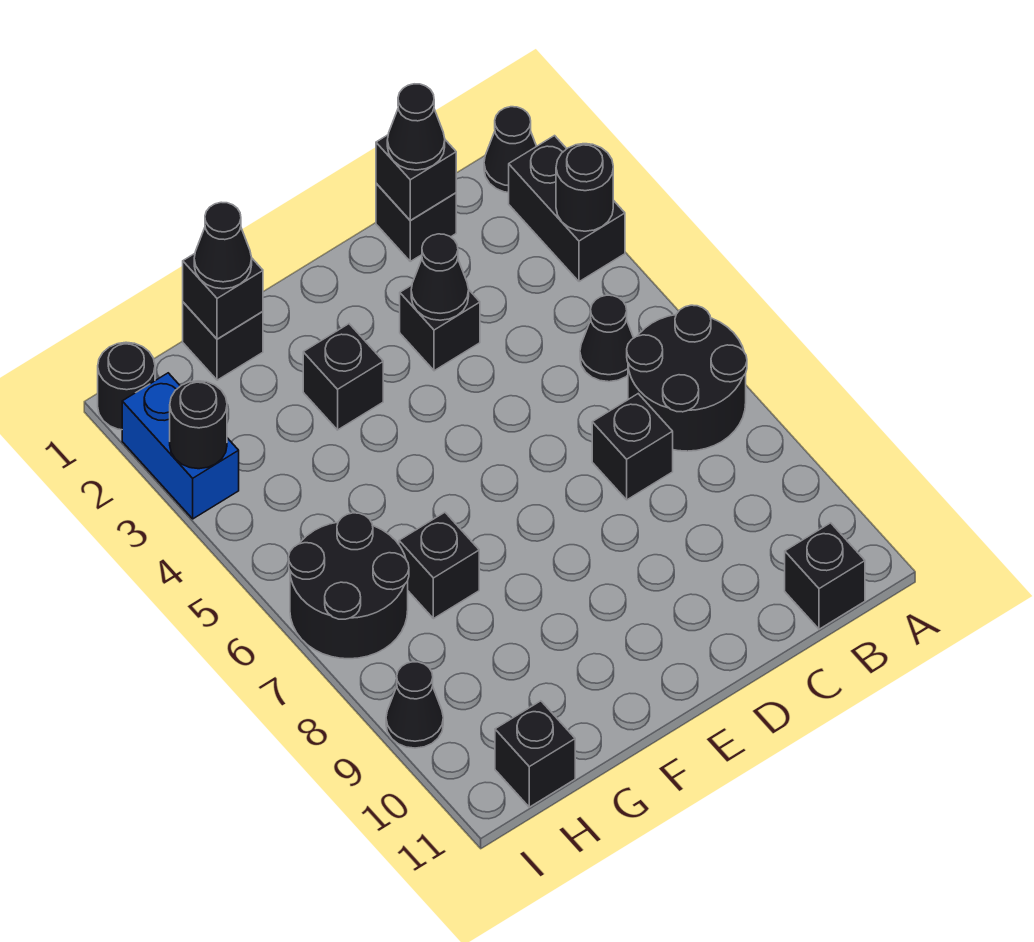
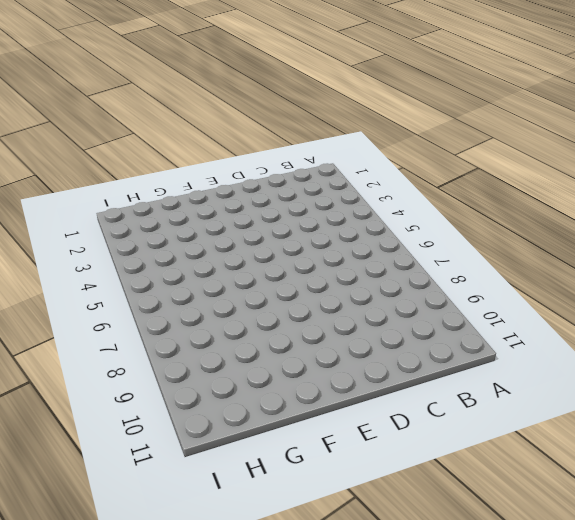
none -> black cone A1 level 1
none -> black brick A2:A3 level 1
none -> black round brick A6:B7 level 1

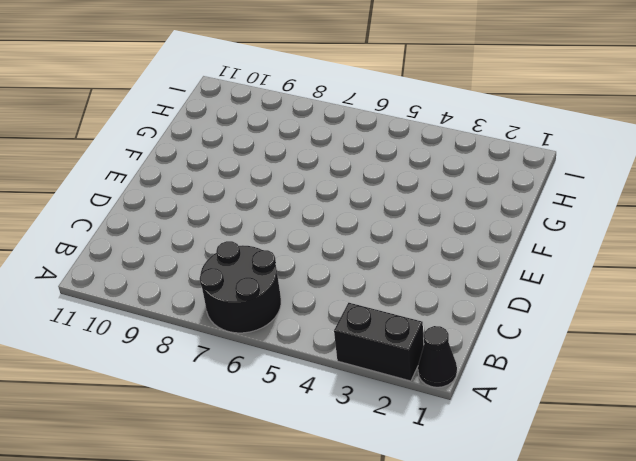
none -> black cone B5 level 1
none -> black brick B11 level 1
none -> black brick C1 level 1

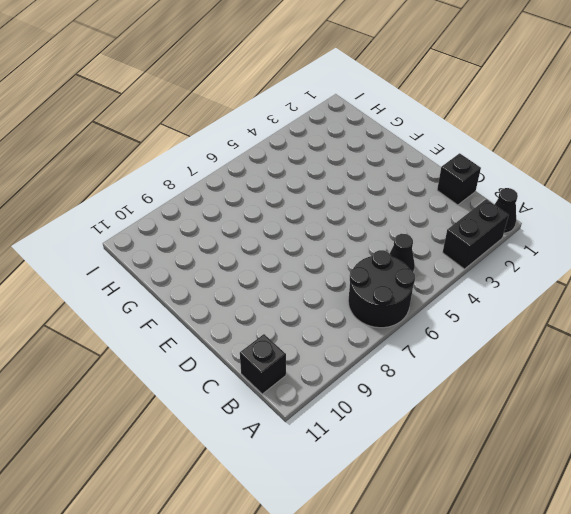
none -> black brick C7 level 1
none -> black brick D3 level 1
none -> black brick F3 level 1

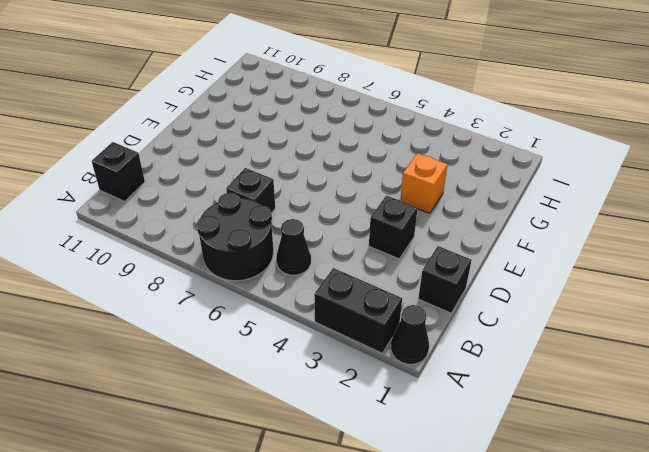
orange brick F3 level 1 -> black brick F3 level 1
none -> black brick G1 level 1
none -> black brick G7 level 1
none -> black round brick H6:I7 level 1

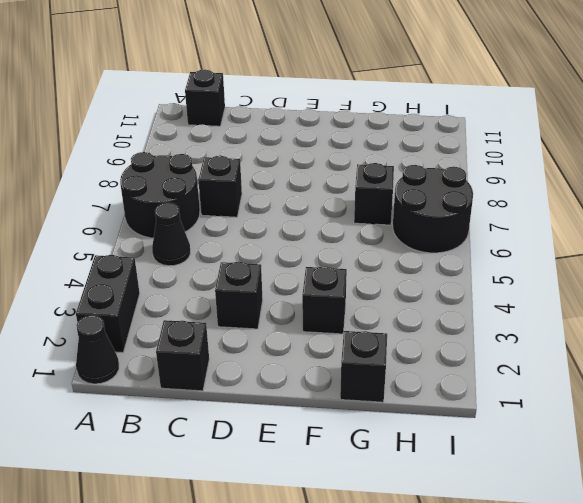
none -> black brick H11 level 1
none -> black round brick I1 level 1
none -> blue brick I2:I3 level 1

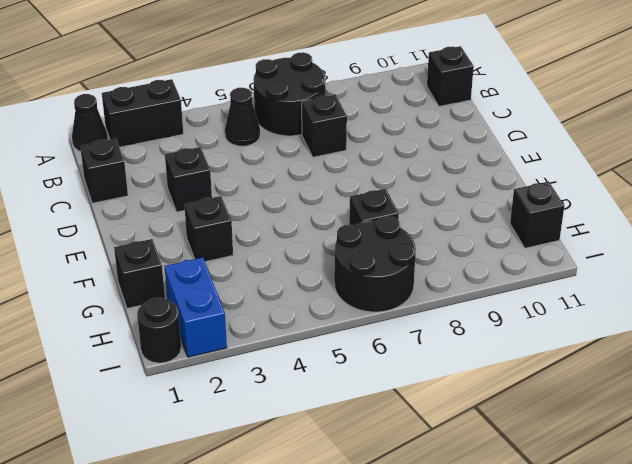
blue brick H2:I2 level 1 -> blue brick I2:I3 level 1
none -> black cone I9 level 1
none -> black round brick A3 level 2
none -> black brick C1 level 2

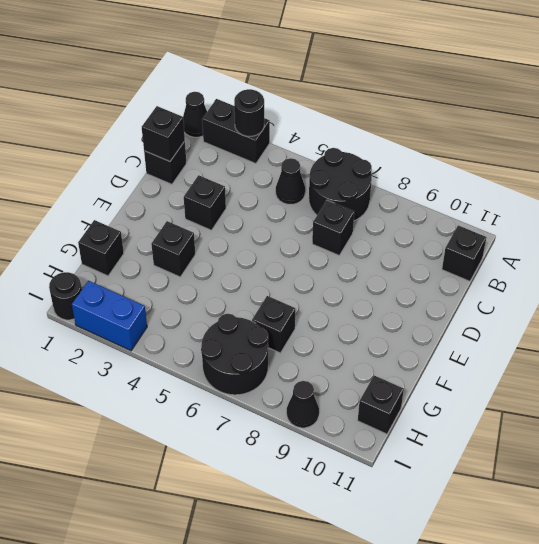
none -> black cone D3 level 2
none -> black brick G1 level 2
none -> black round brick I3 level 2

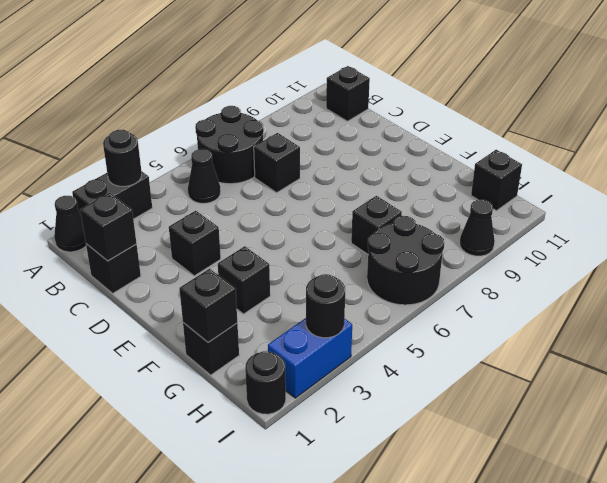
none -> black cone D3 level 2
none -> black cone C1 level 3
none -> black cone G1 level 3

